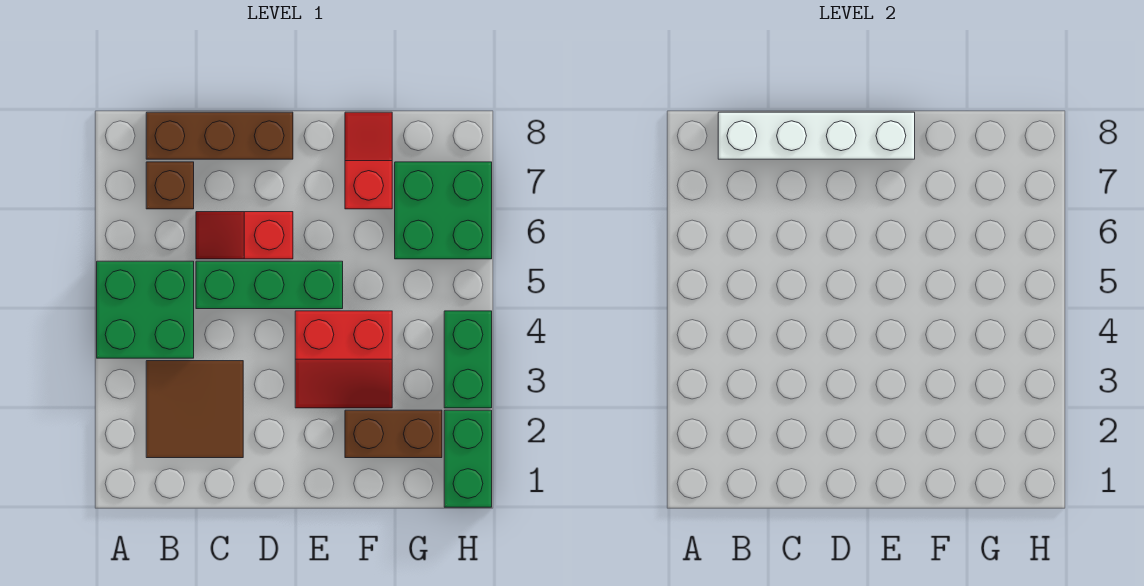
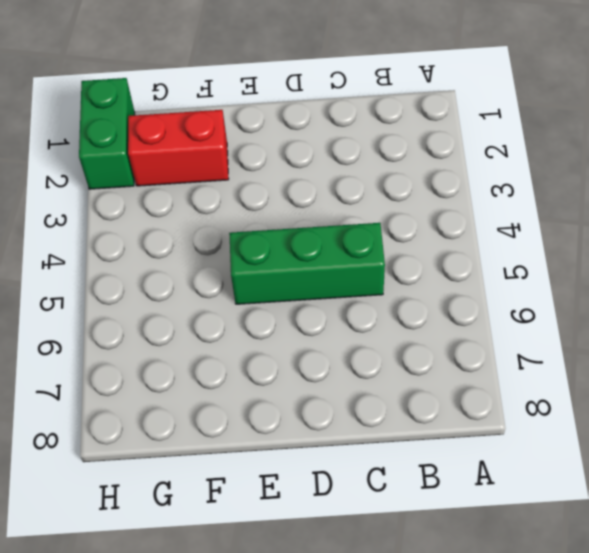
red brick F2:G2 level 1 -> brown brick F2:G2 level 1
none -> green brick A4:B5 level 1
none -> brown tile B2:C3 level 1
none -> brown brick B7 level 1

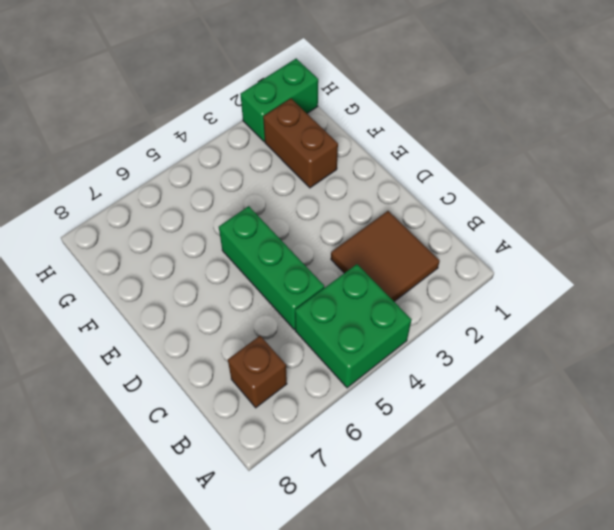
none -> brown brick B8:D8 level 1
none -> red slope C6:D6 level 1 top D
none -> red slope E3:F4 level 1 top 4

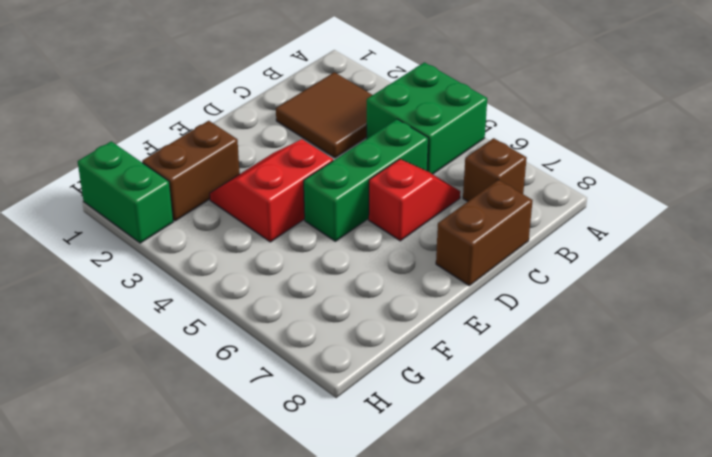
brown brick C8:D8 level 1 -> brown brick B8:D8 level 1
none -> red slope F7:F8 level 1 top 7
none -> green brick G6:H7 level 1
none -> green brick H3:H4 level 1

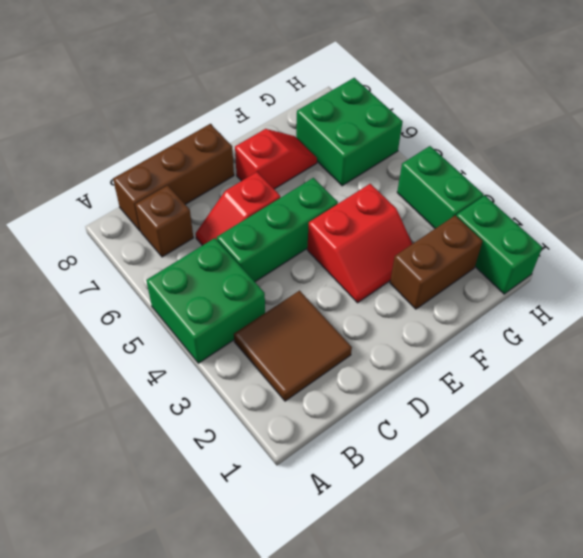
red slope E7:F7 level 1 top E -> red slope F7:F8 level 1 top 7
none -> white brick B8:E8 level 2

